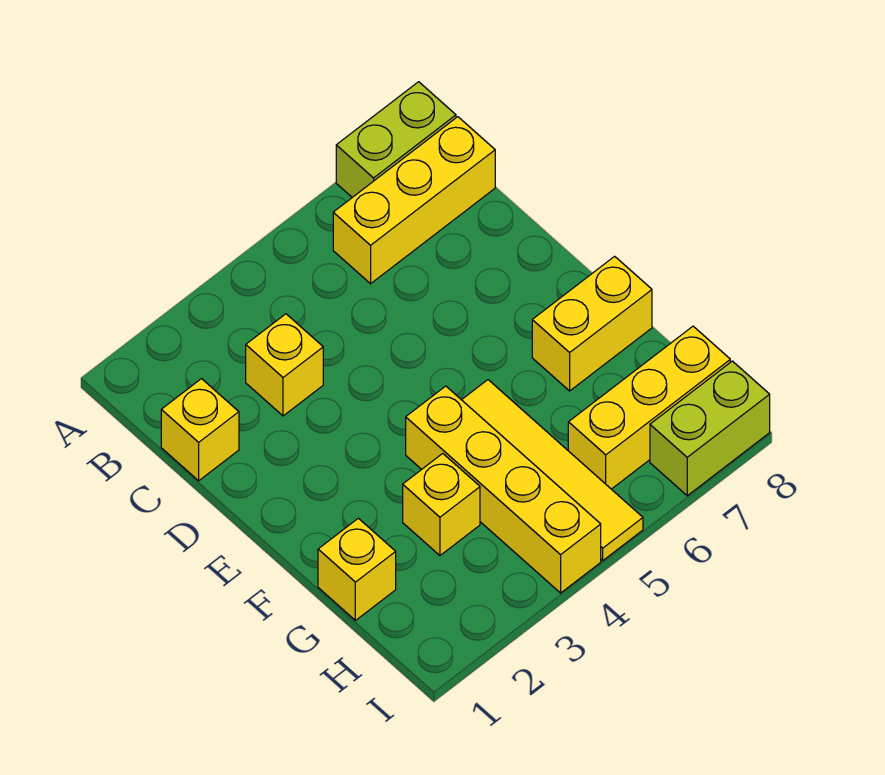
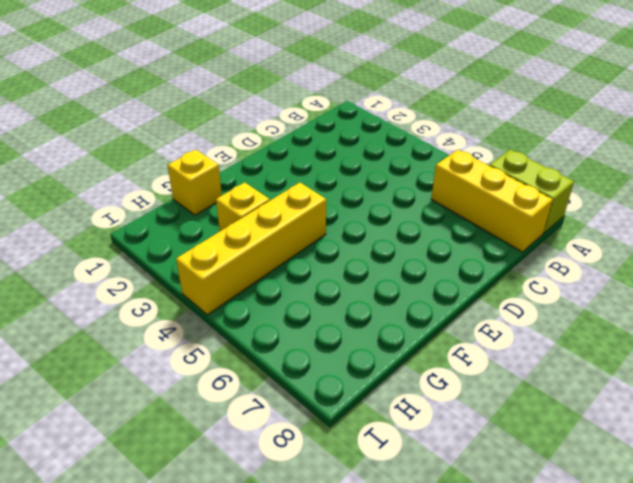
none -> yellow brick C1 level 1
none -> yellow brick C3 level 1

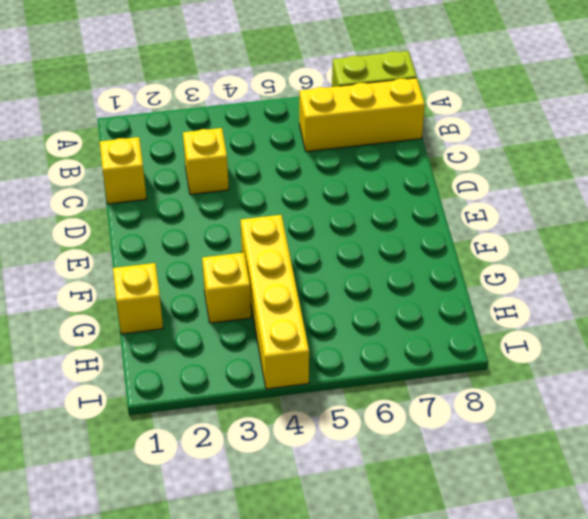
none -> yellow tile F5:I5 level 1
none -> yellow brick F7:F8 level 1

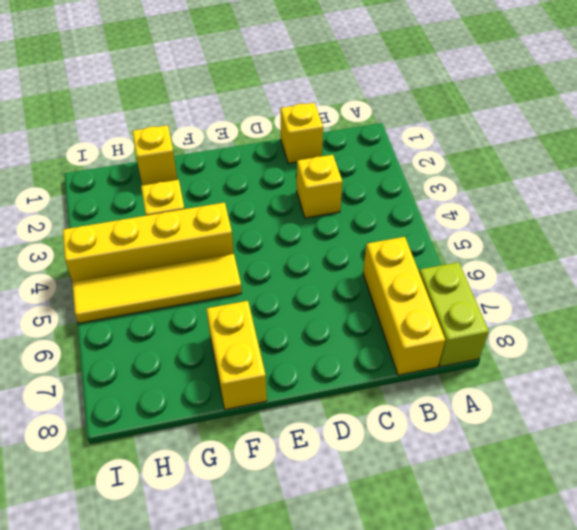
none -> yellow brick H6:H8 level 1
none -> lime brick I7:I8 level 1

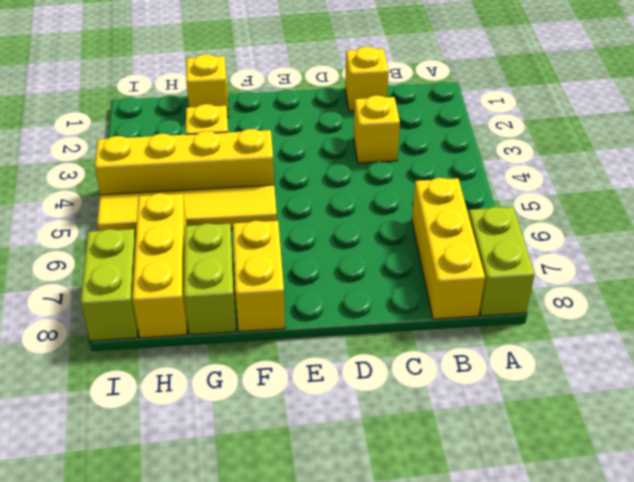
lime brick G7:G8 level 1 -> none

